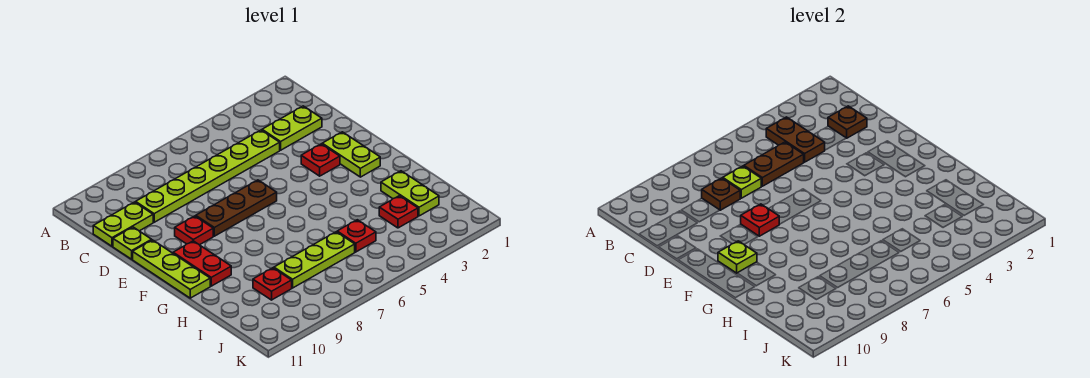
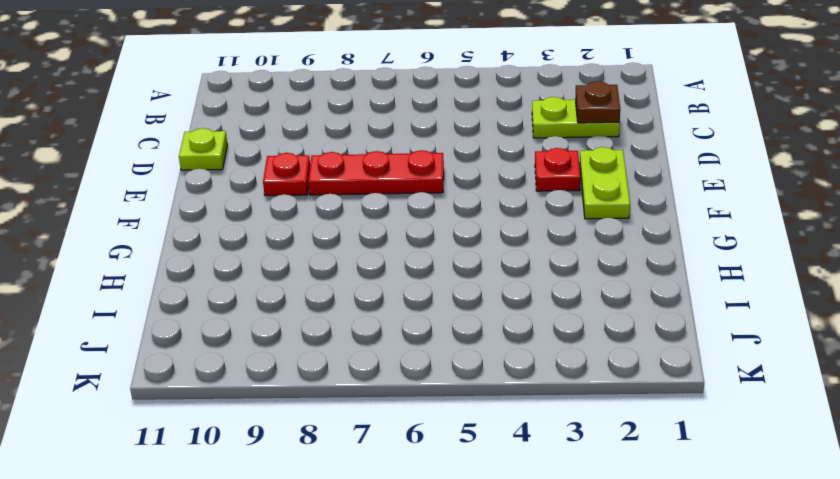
red plate E6:E8 level 1 -> brown plate E6:E8 level 1
none -> lime plate C4:C9 level 1
none -> lime plate C10:C11 level 1
none -> lime plate E11:G11 level 1

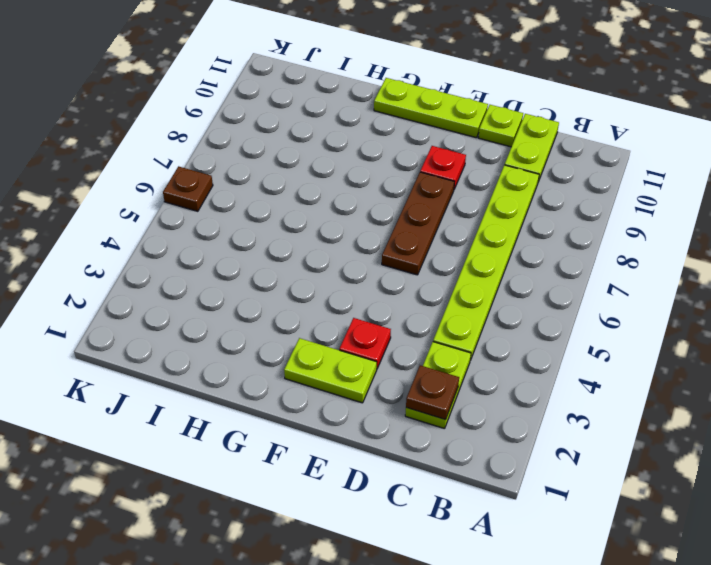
brown plate K6 level 1 -> brown plate C8 level 2
none -> red plate F10:G10 level 1
none -> lime plate H2:I2 level 1
none -> red plate I3 level 1

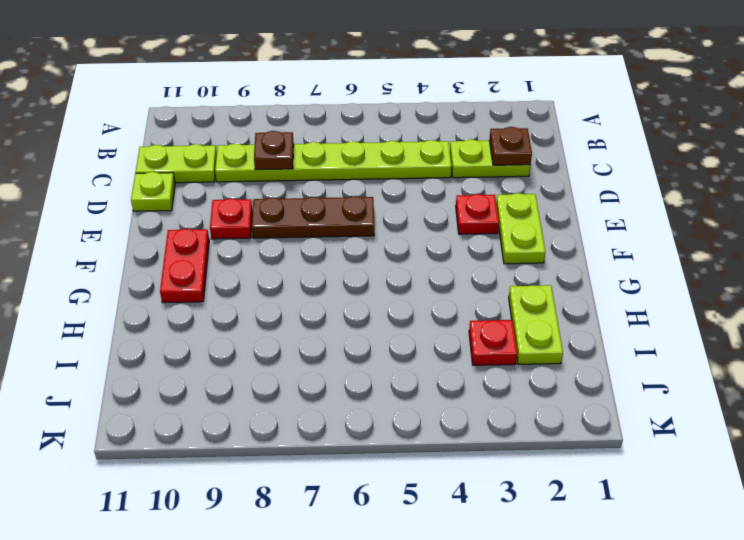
none -> lime plate E11:G11 level 1
none -> red plate I5 level 1
none -> lime plate I6:I8 level 1

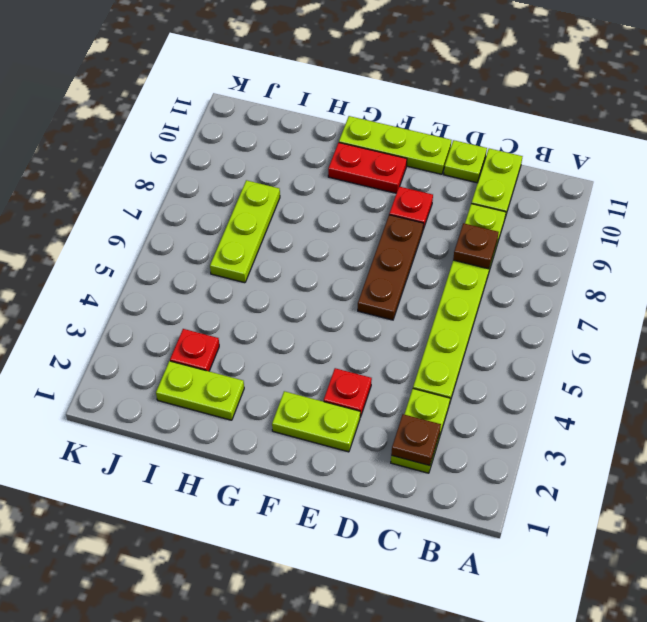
none -> red plate I5 level 1
none -> red plate I9 level 1
none -> brown plate B4:C4 level 2

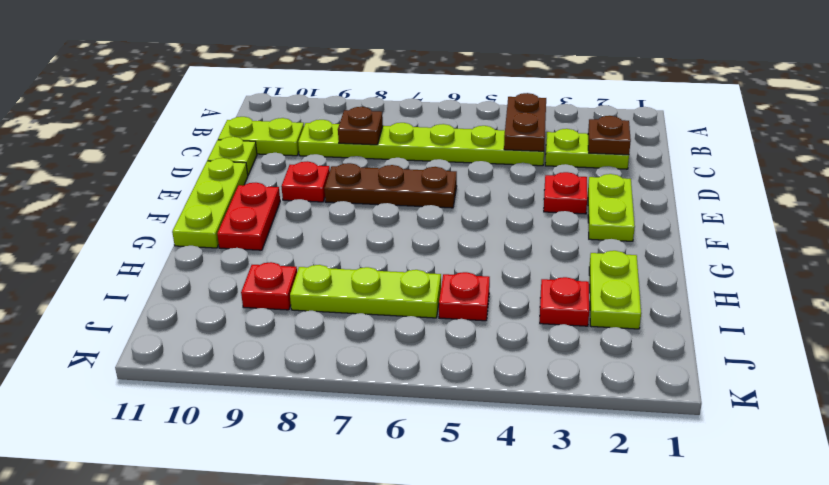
none -> brown plate C5:C6 level 2
none -> lime plate C7 level 2
none -> red plate E8 level 2

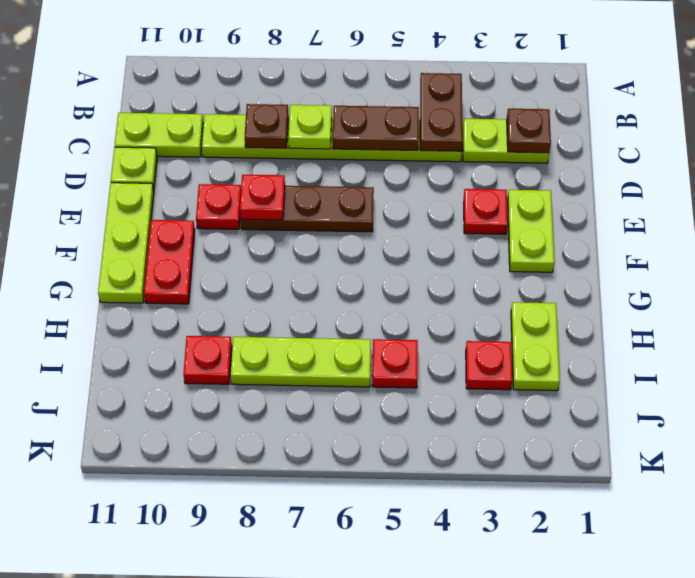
none -> lime plate F10 level 2

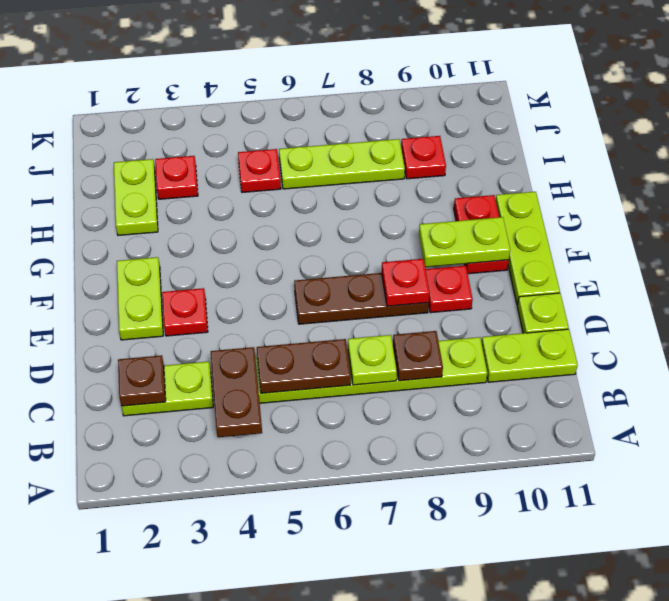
lime plate F9:F10 level 2 -> lime plate F10 level 2

